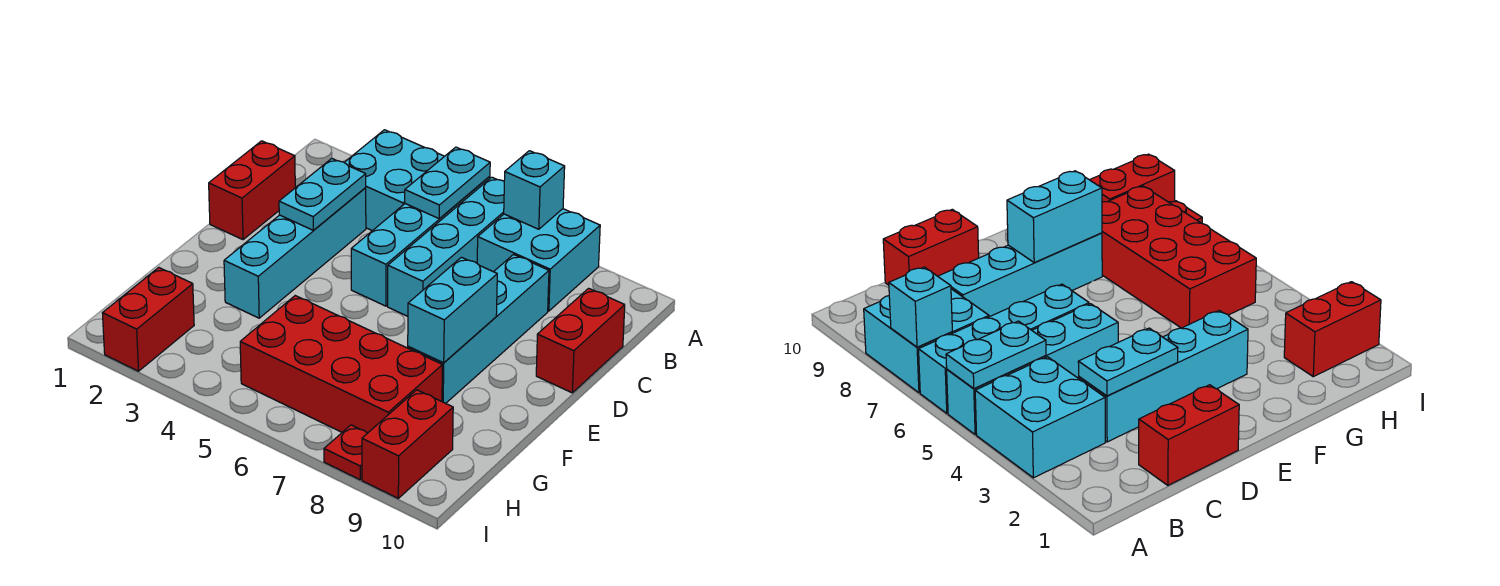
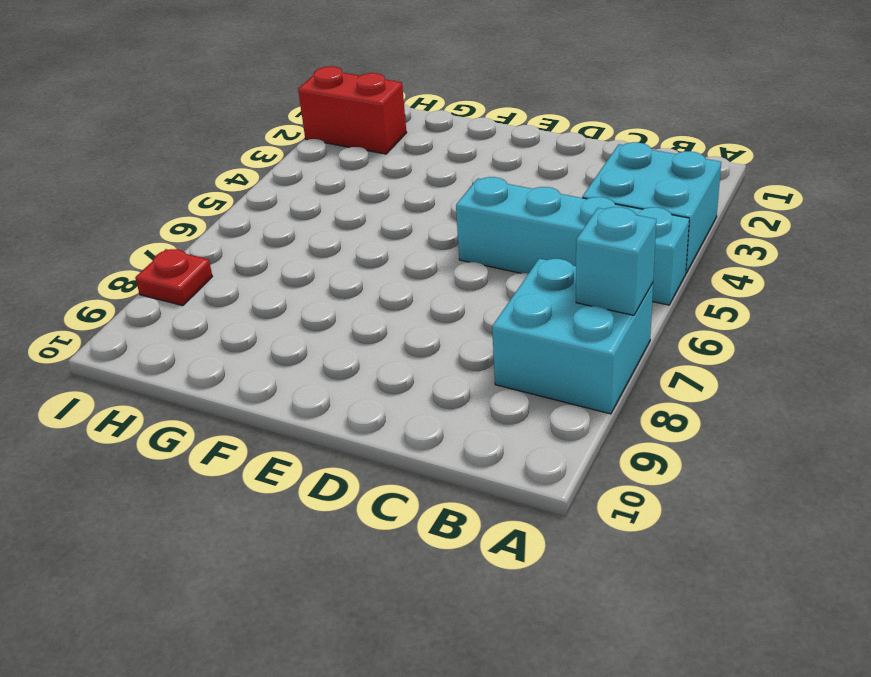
none -> cyan brick A6:D6 level 1
none -> red brick C1:D1 level 1
none -> cyan brick C3:F3 level 1

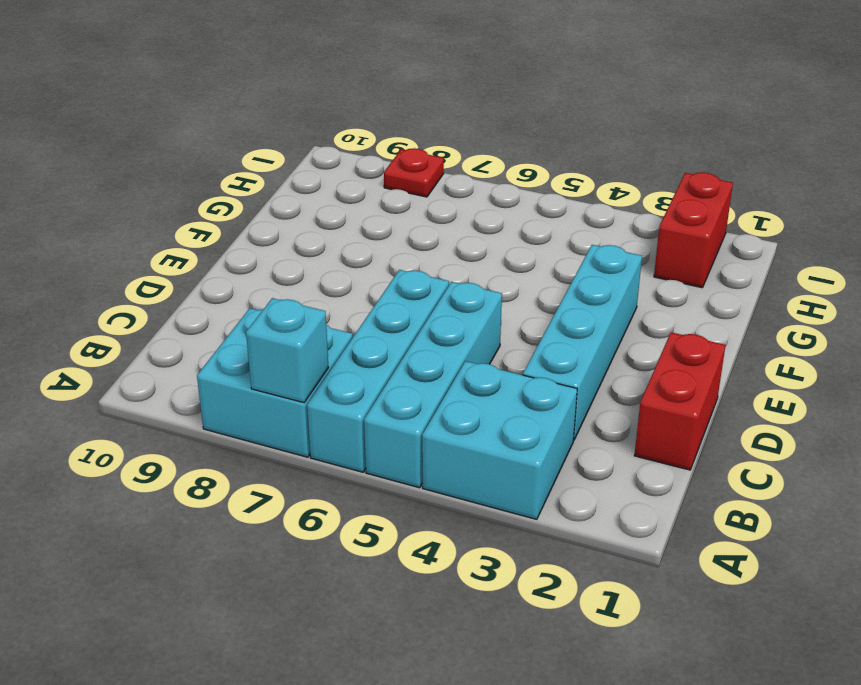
none -> cyan brick C8:F8 level 1
none -> red brick C10:D10 level 1
none -> red brick G5:H8 level 1

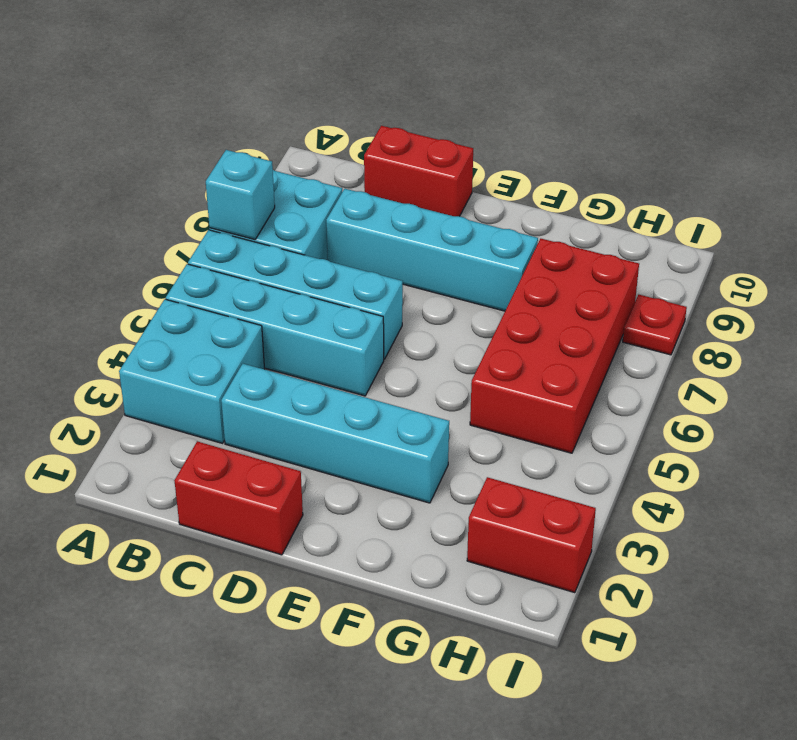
none -> red brick H9:I9 level 1
none -> cyan plate A5:B5 level 2
none -> cyan plate C3:D3 level 2

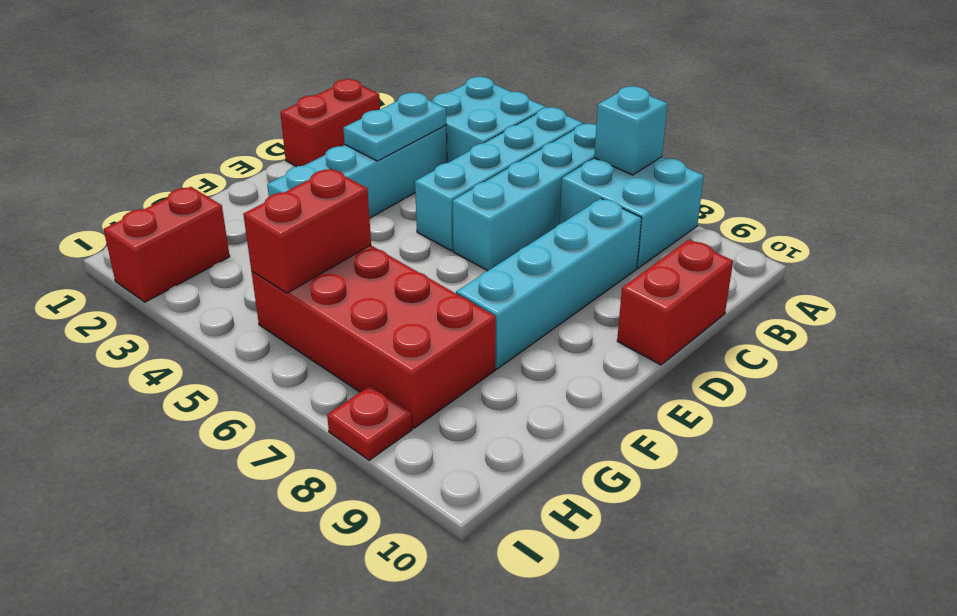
red brick G5:H5 level 2 -> red brick H9:I9 level 1
none -> cyan plate A5:B5 level 2
none -> cyan brick E8:F8 level 2

